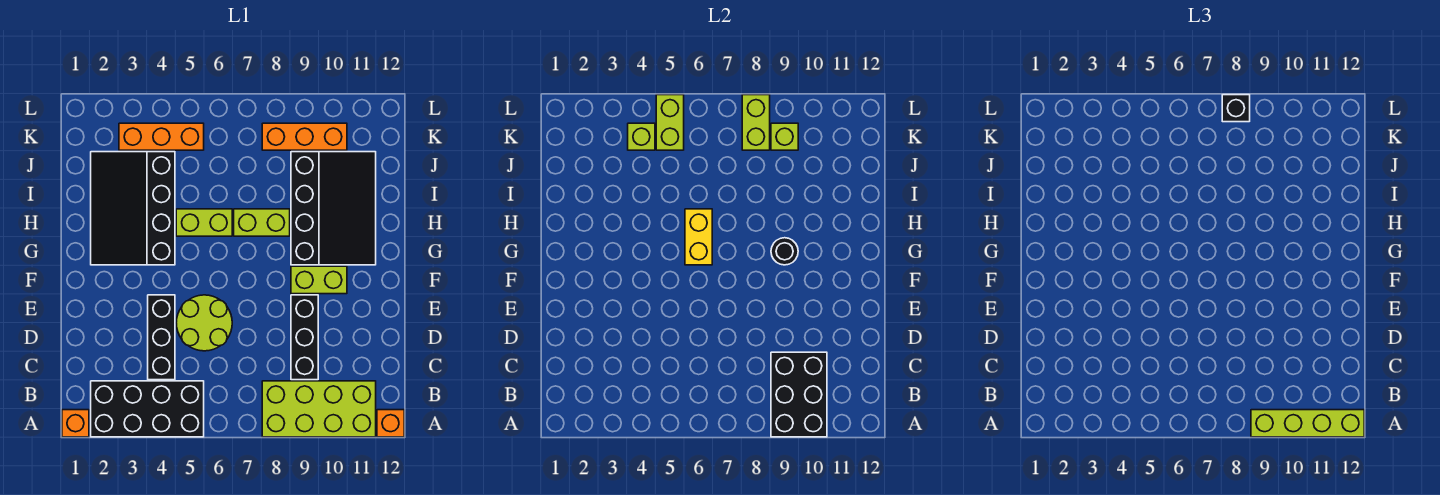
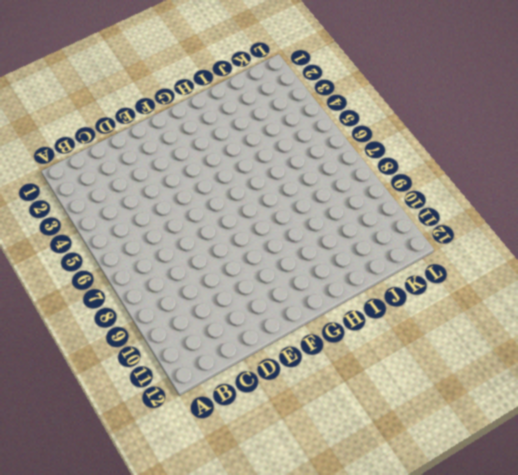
none -> orange brick A1 level 1
none -> black brick A2:B5 level 1
none -> lime brick A8:B11 level 1

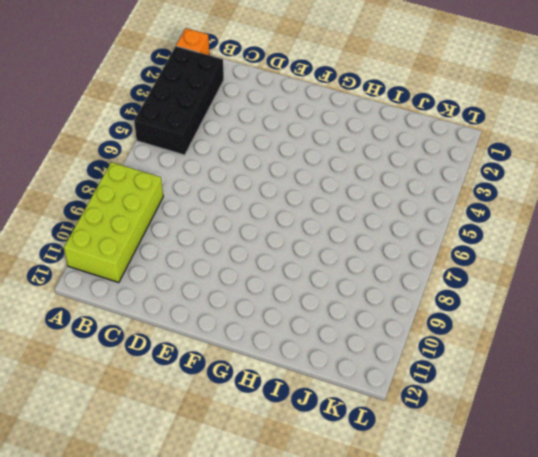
none -> orange brick A12 level 1
none -> black brick C4:E4 level 1
none -> black brick C9:E9 level 1

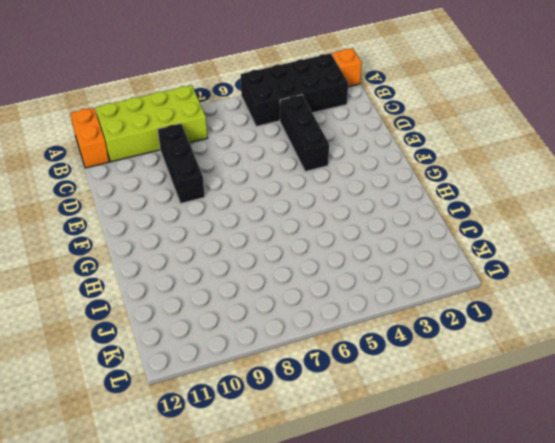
orange brick A12:B12 level 1 -> orange brick A12 level 1
none -> lime round brick D5:E6 level 1
none -> lime brick F9:F10 level 1
none -> black slope G2:J4 level 1 top 4

